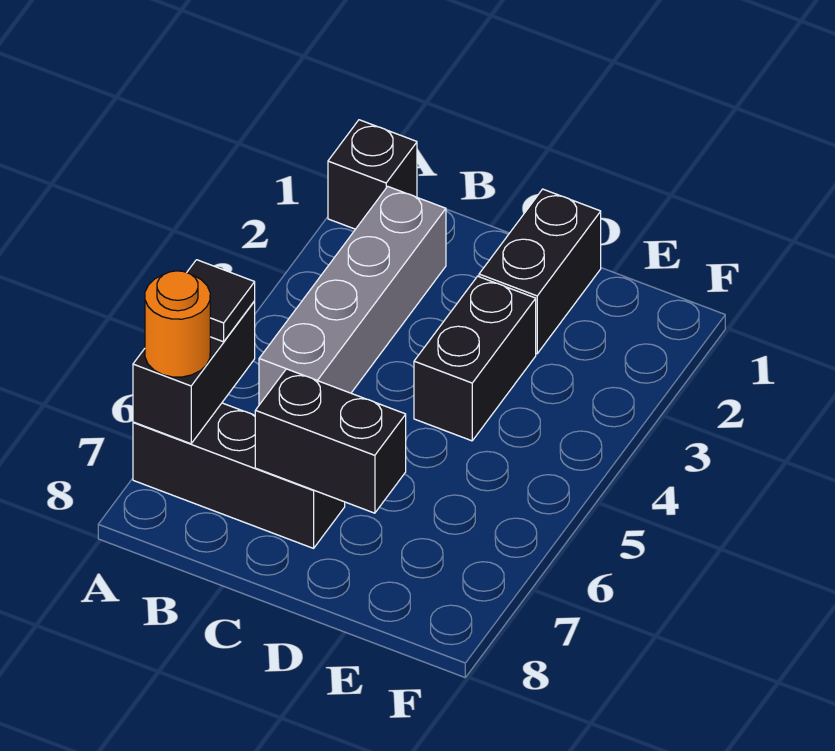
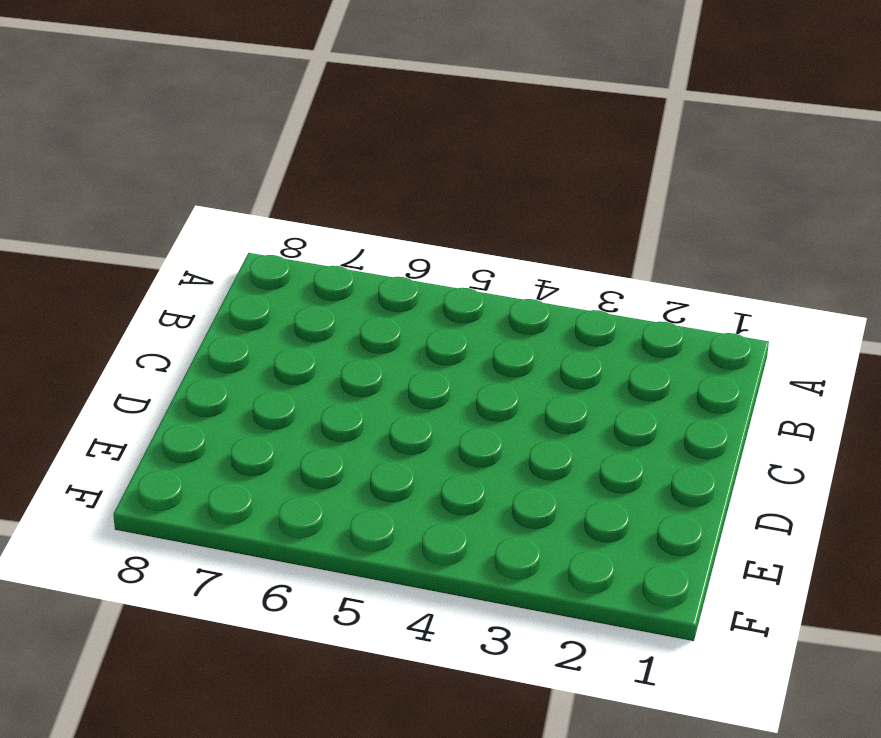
none -> black brick A1 level 1
none -> black brick A7:C7 level 1

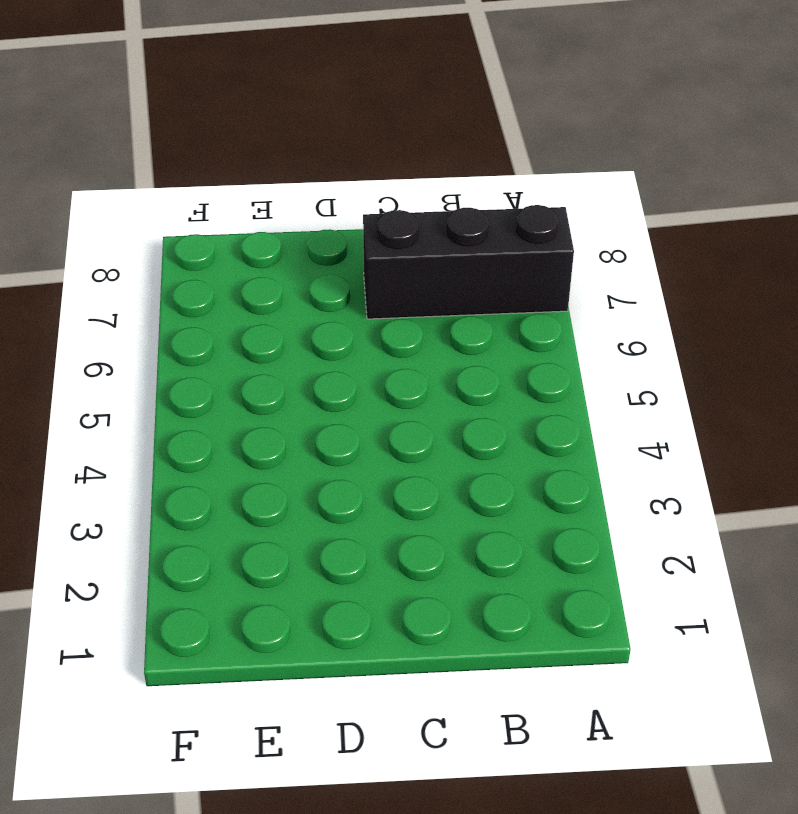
none -> black brick A1 level 1
none -> grey brick B2:B5 level 1

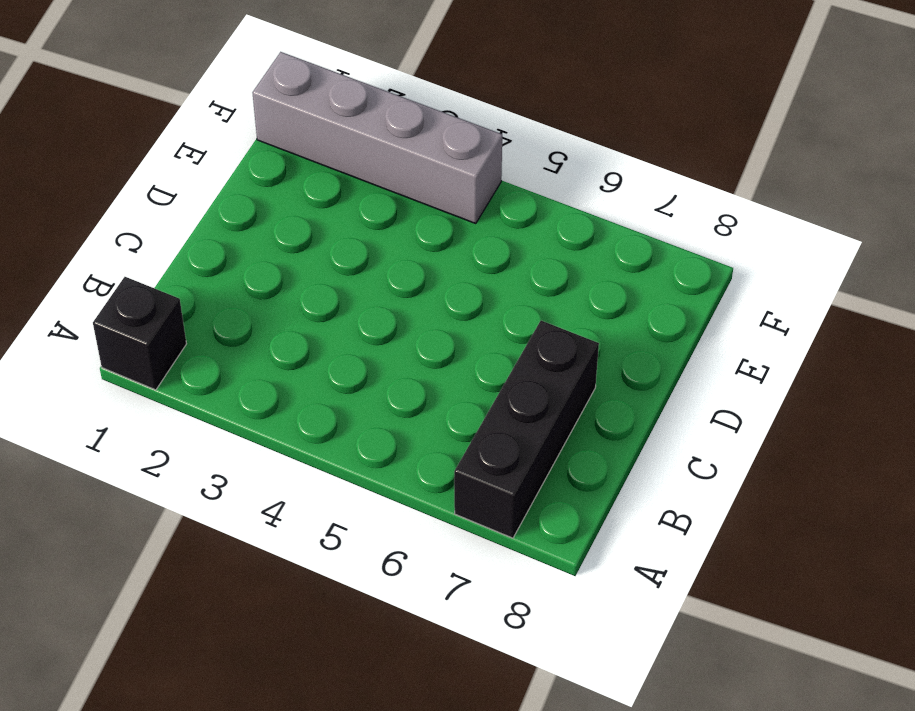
grey brick F1:F4 level 1 -> grey brick B2:B5 level 1
none -> black brick D1:D2 level 1
none -> black brick D3:D4 level 1

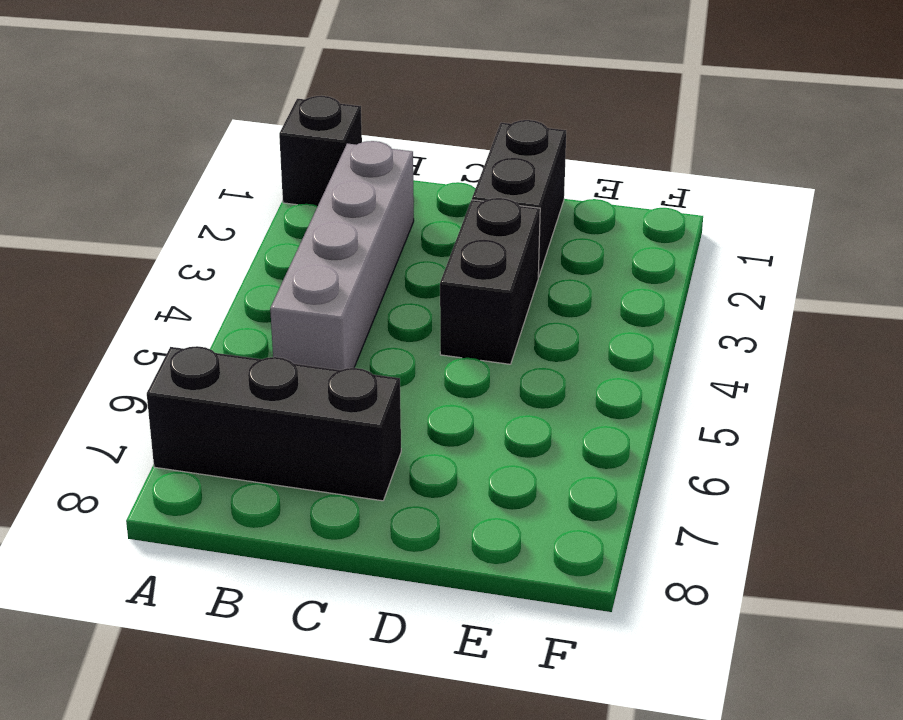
none -> black brick A6:A7 level 2
none -> black brick C7:D7 level 2

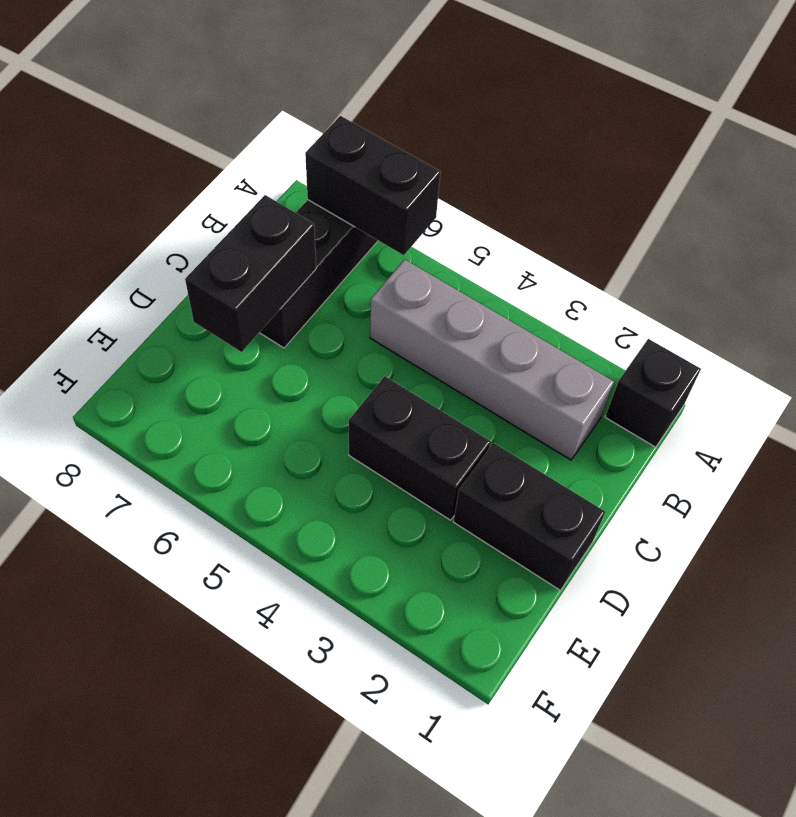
none -> black tile A6 level 3
none -> orange round brick A7 level 3

